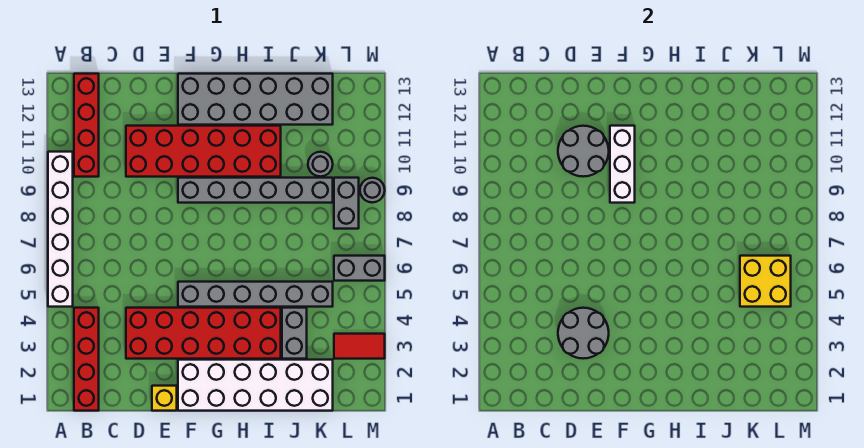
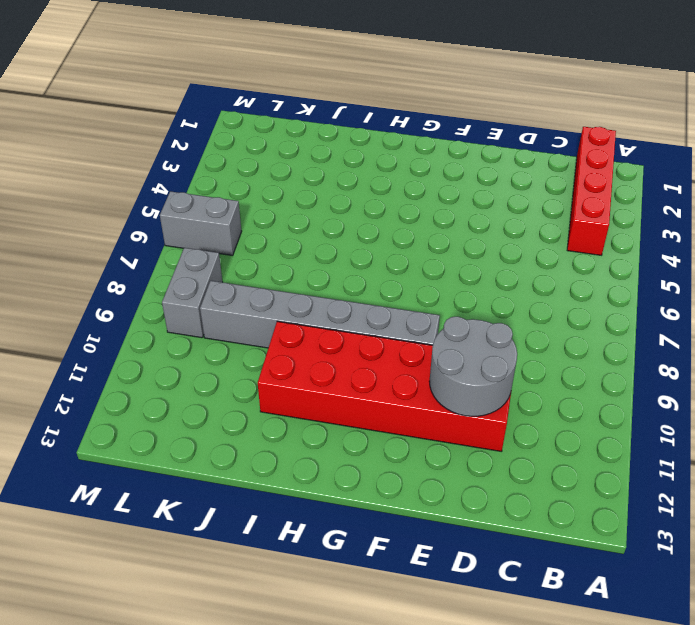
none -> white brick A5:A10 level 1
none -> red brick B10:B13 level 1
none -> red brick D3:I4 level 1

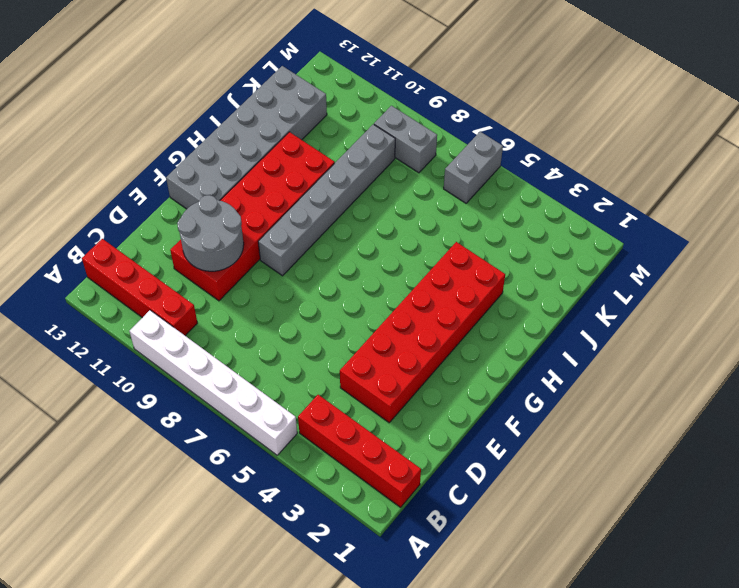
none -> yellow brick E1 level 1
none -> white brick F1:K2 level 1
none -> grey brick F5:K5 level 1

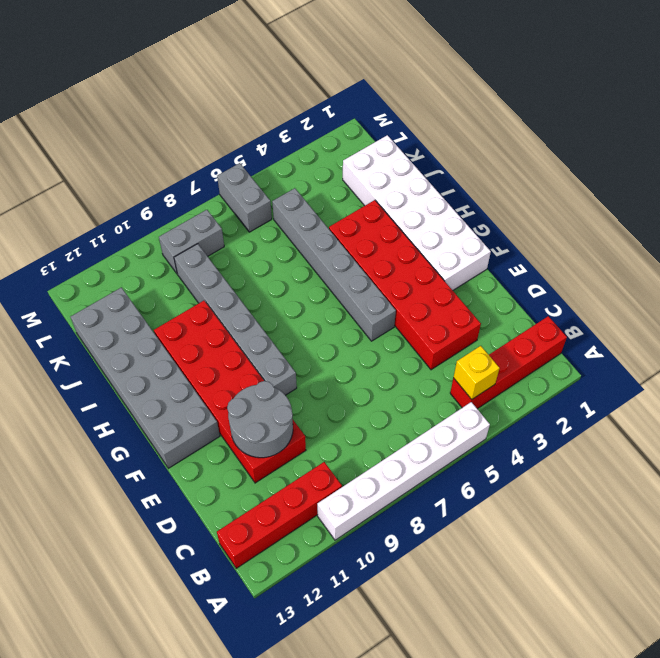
yellow brick B4 level 2 -> yellow brick E1 level 1
none -> grey brick J3:J4 level 1
none -> grey round brick K10 level 1
none -> red tile L3:M3 level 1

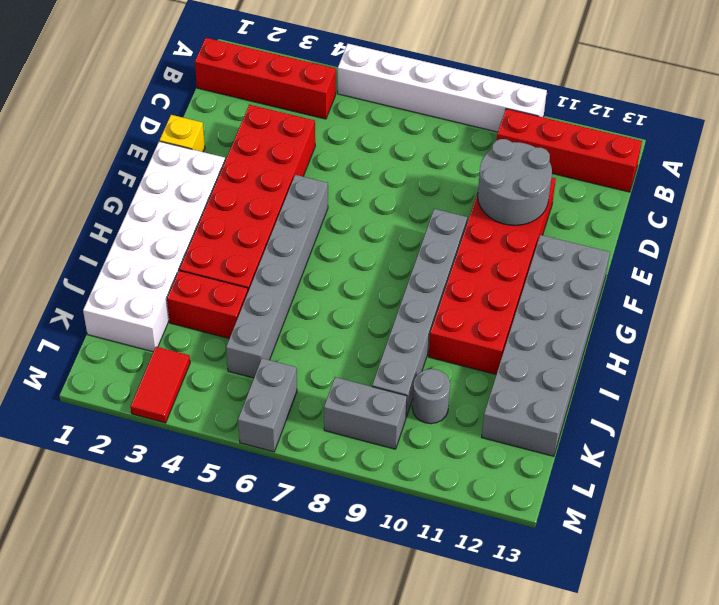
red brick J3:J4 level 1 -> grey brick J3:J4 level 1
none -> grey round brick M9 level 1
none -> grey round brick D3:E4 level 2
none -> white brick F9:F11 level 2

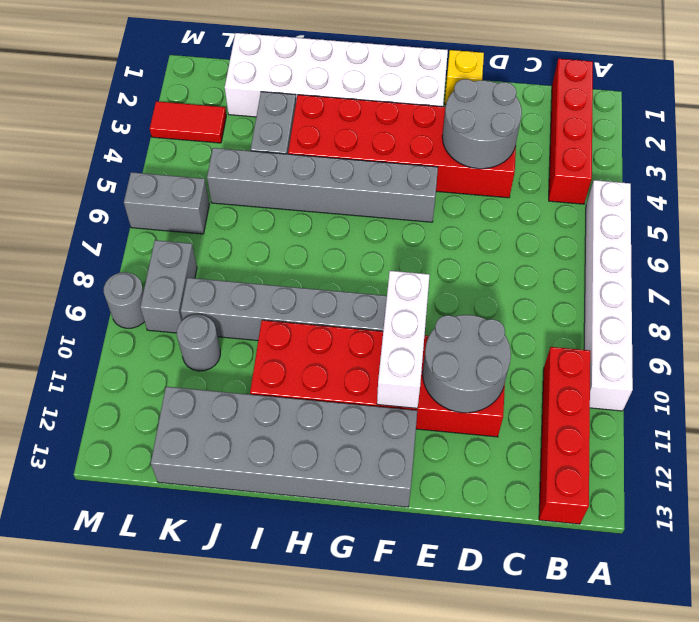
none -> yellow brick K5:L6 level 2

